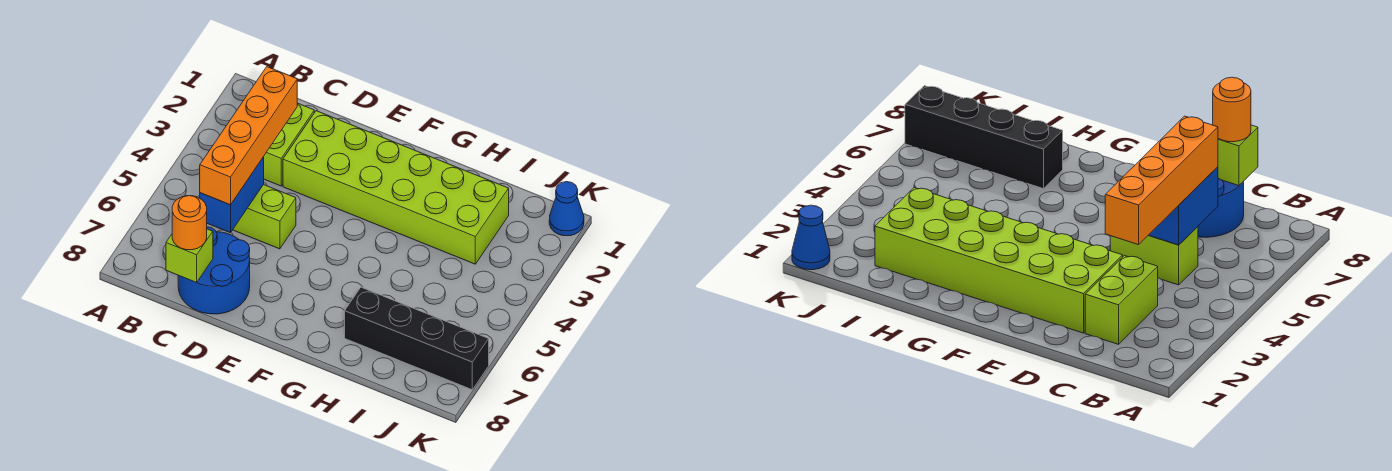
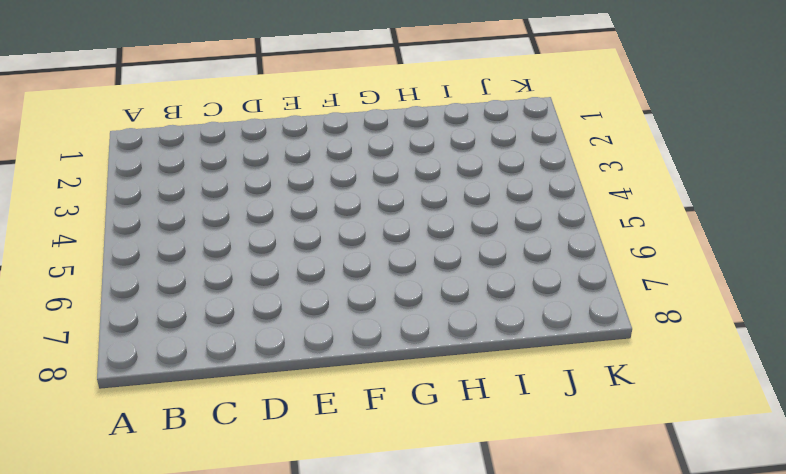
none -> lime brick C2:C3 level 1
none -> lime brick C5:D5 level 1

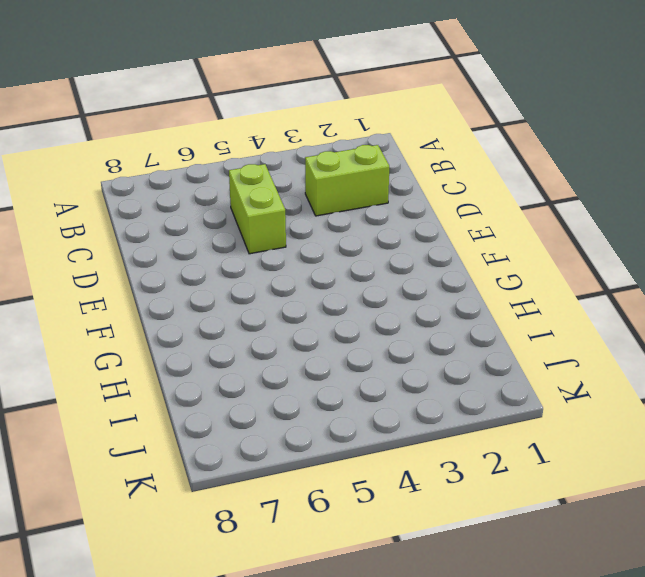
none -> blue round brick C7:D8 level 1
none -> lime brick D2:I3 level 1

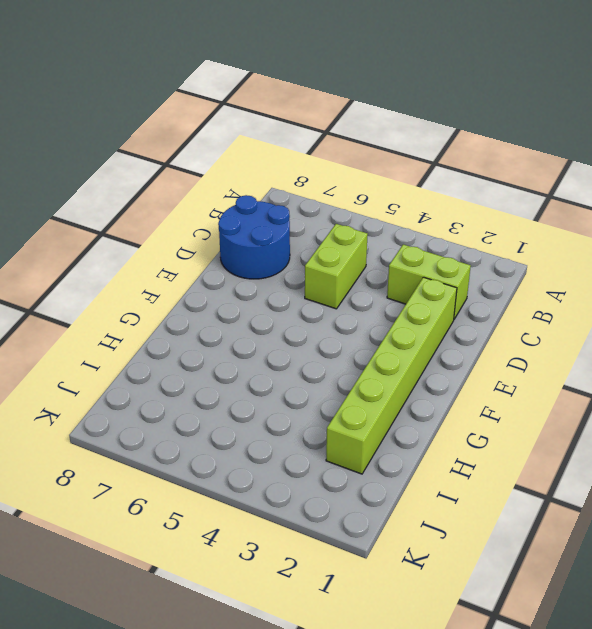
lime brick D2:I2 level 1 -> lime brick D2:I3 level 1
none -> black brick H7:K7 level 1
none -> blue cone K1 level 1

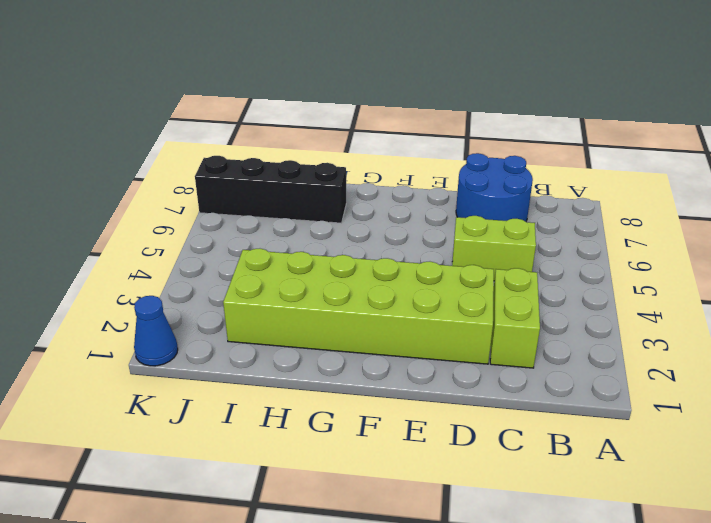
none -> blue brick C5:C6 level 2
none -> lime brick C8 level 2

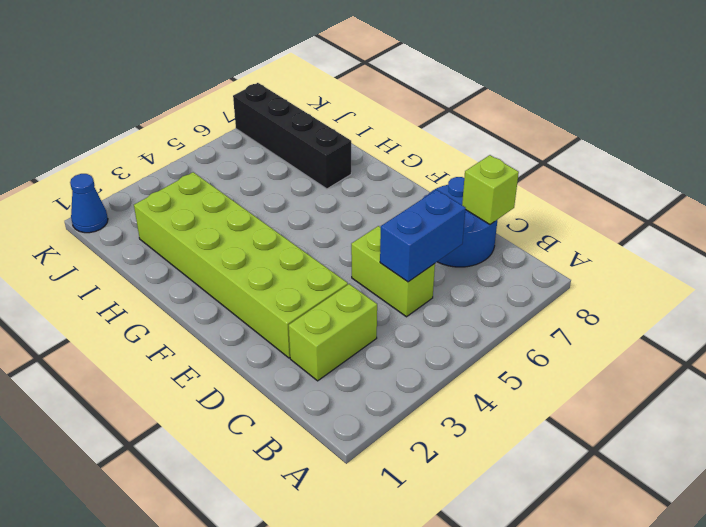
none -> orange brick C3:C6 level 3
none -> orange round brick C8 level 3

